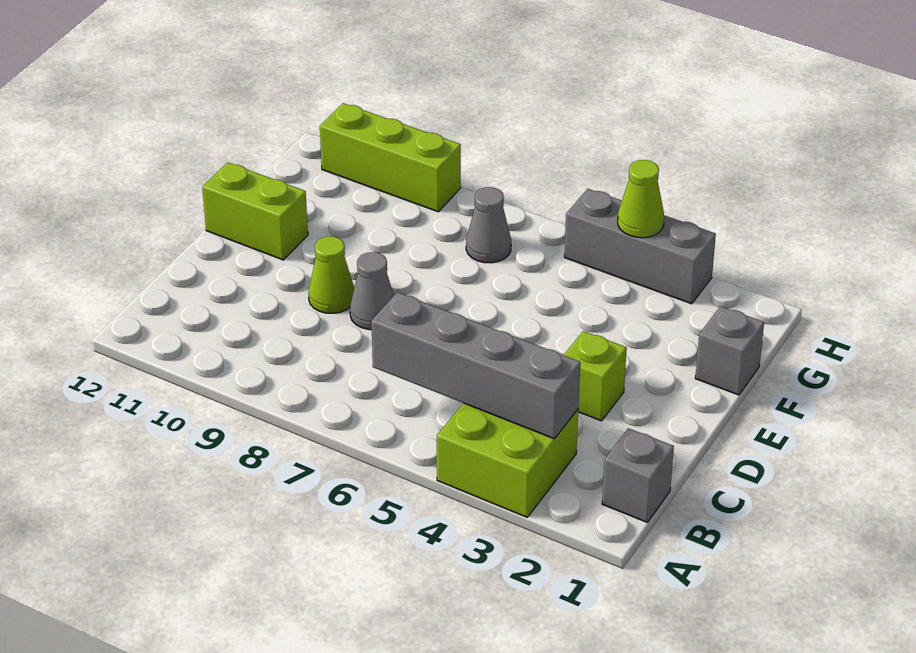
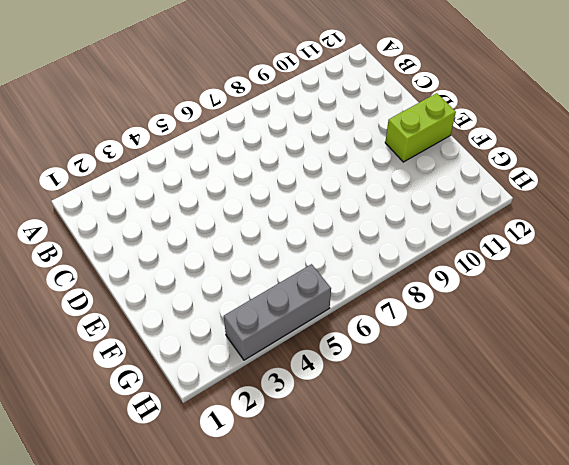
none -> lime brick A3:B4 level 1
none -> grey brick B1 level 1
none -> lime brick D3 level 1

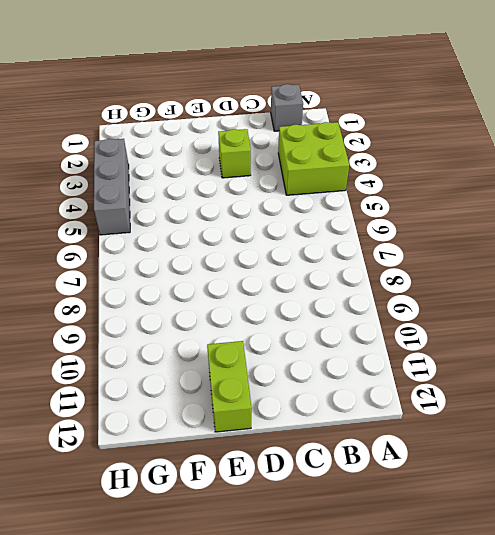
none -> grey cone D8 level 1
none -> lime cone D9 level 1
none -> grey brick F1 level 1

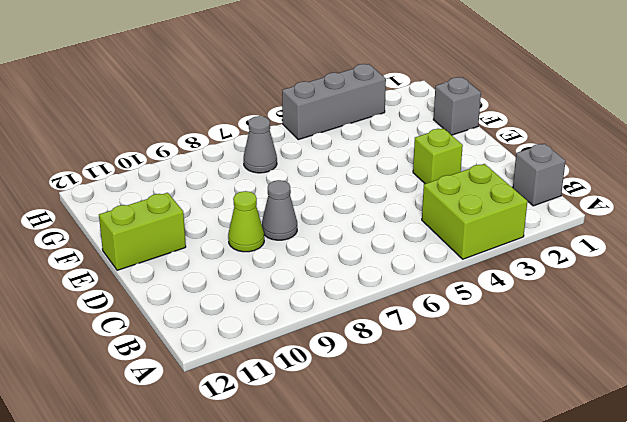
none -> lime brick H9:H11 level 1
none -> grey brick B3:B6 level 2
none -> lime cone H4 level 2

